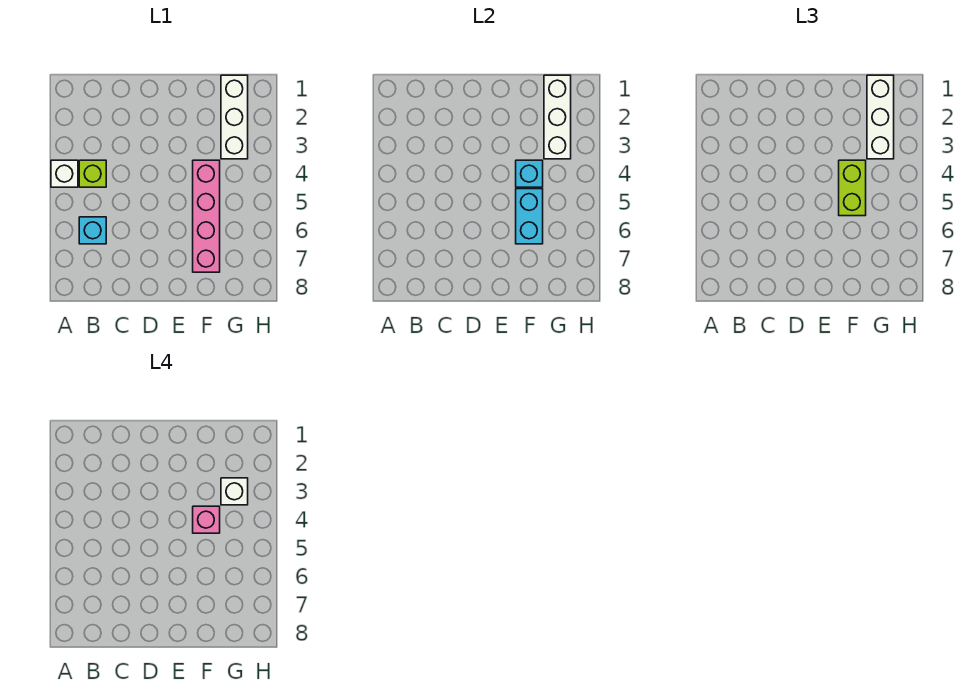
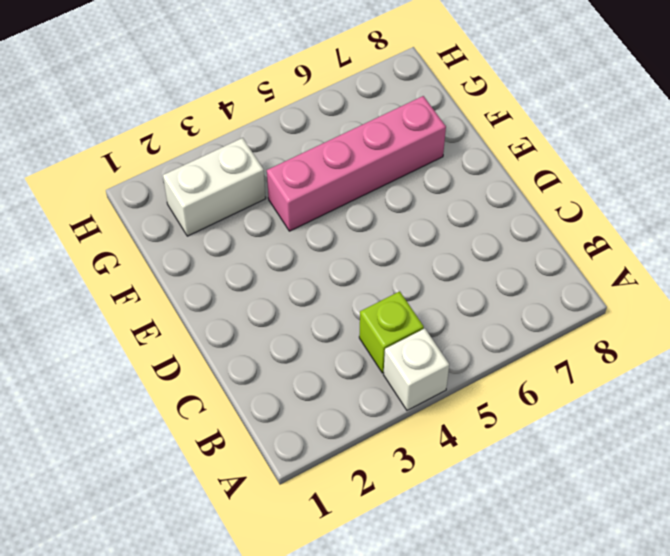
white brick G2:G3 level 1 -> white brick G1:G3 level 1
none -> cyan brick B6 level 1
none -> cyan brick F4 level 2
none -> cyan brick F5:F6 level 2

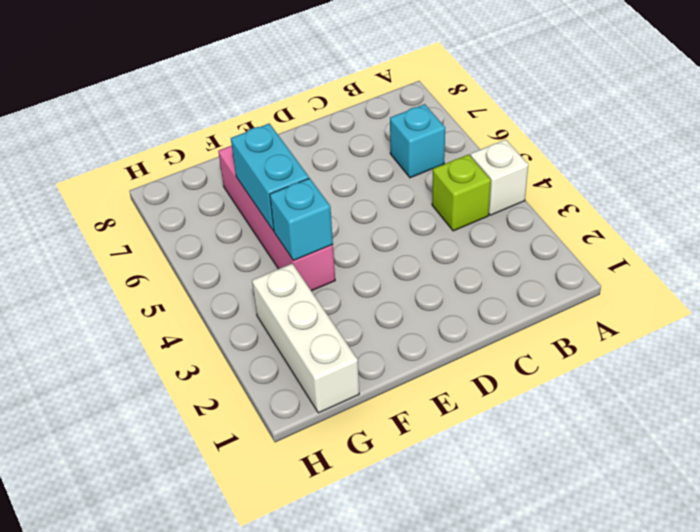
none -> white brick G1:G3 level 2
none -> lime brick F4:F5 level 3
none -> white brick G1:G3 level 3

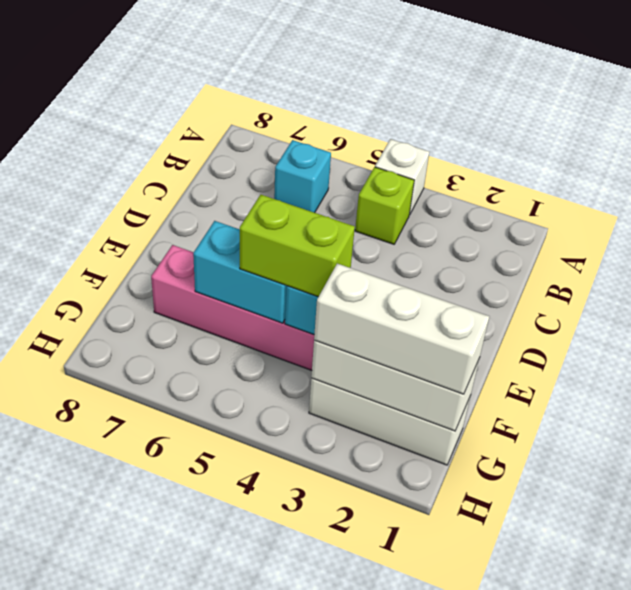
none -> pink brick F4 level 4
none -> white brick G3 level 4

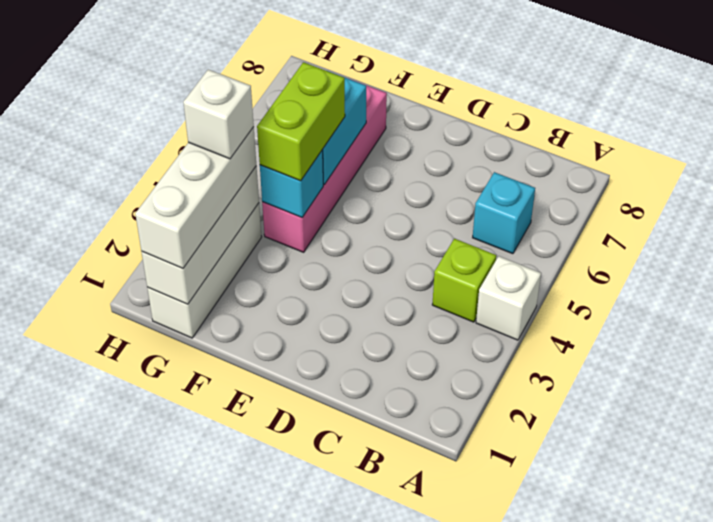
none -> pink brick F4 level 4

